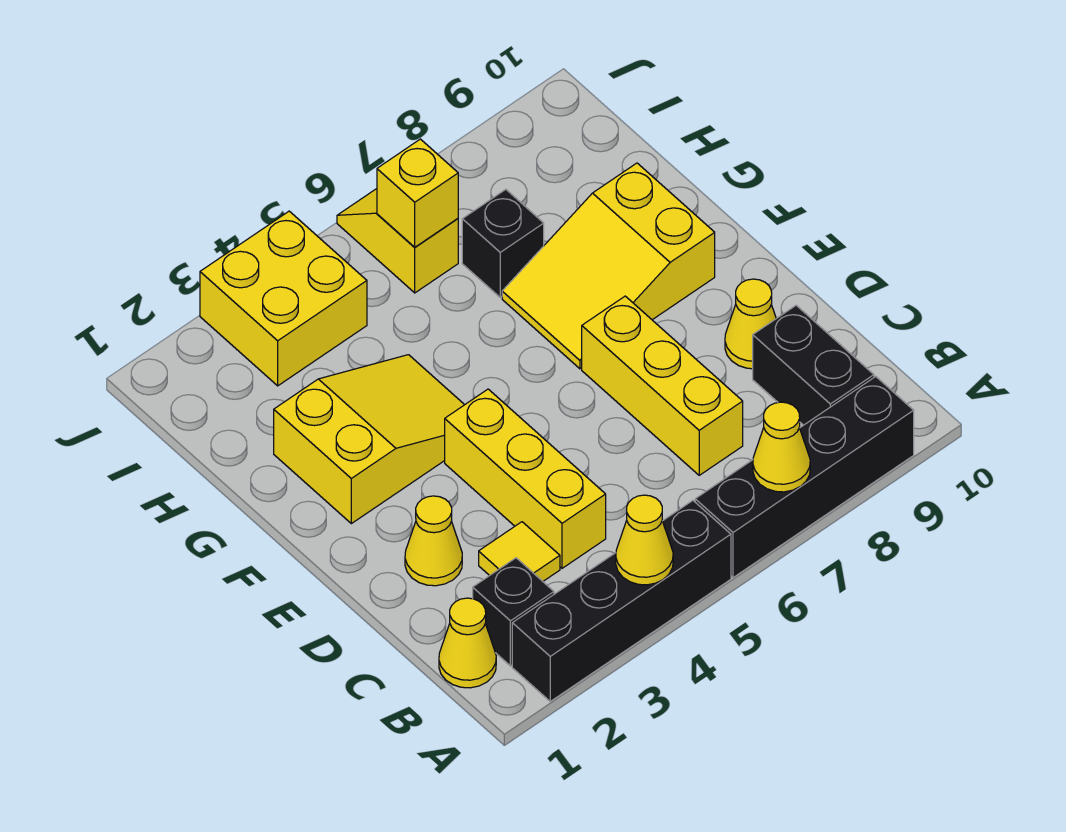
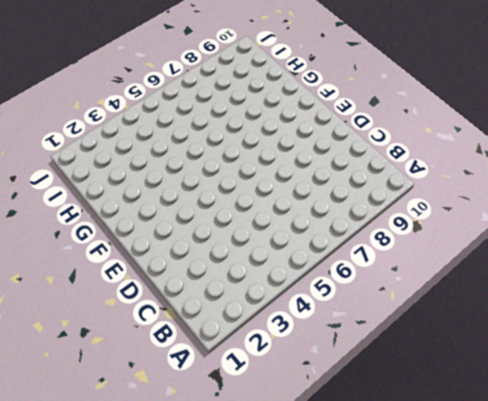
none -> black brick A2:A5 level 1
none -> black brick A6:A9 level 1
none -> yellow cone B1 level 1

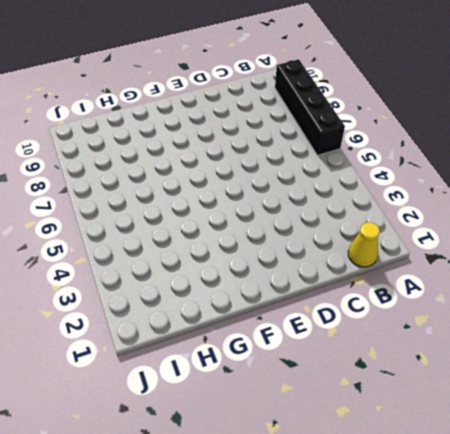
none -> black brick A2:A5 level 1
none -> black brick B2 level 1
none -> black brick B9:C9 level 1

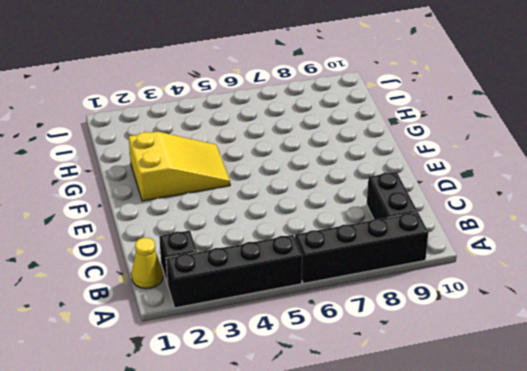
none -> yellow tile C3 level 1
none -> yellow brick C4:E4 level 1
none -> yellow brick C7:E7 level 1

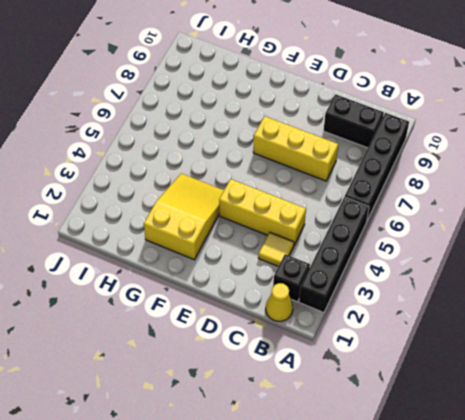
none -> yellow cone D2 level 1
none -> yellow cone D9 level 1
none -> yellow slope F7:G9 level 1 top 9

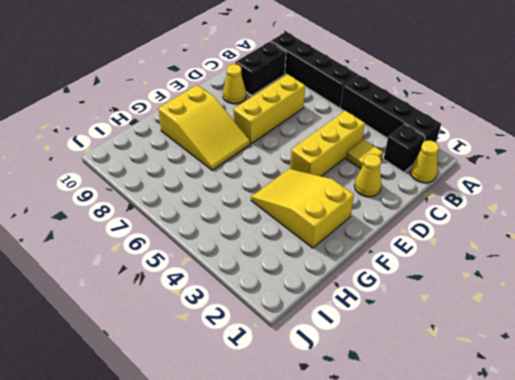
none -> black brick H7 level 1
none -> yellow brick I3:J4 level 1
none -> yellow slope I6:J6 level 1 top I

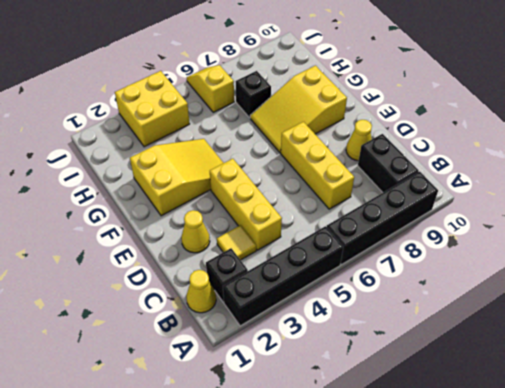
none -> yellow cone A4 level 2
none -> yellow cone A7 level 2
none -> yellow brick I6 level 2

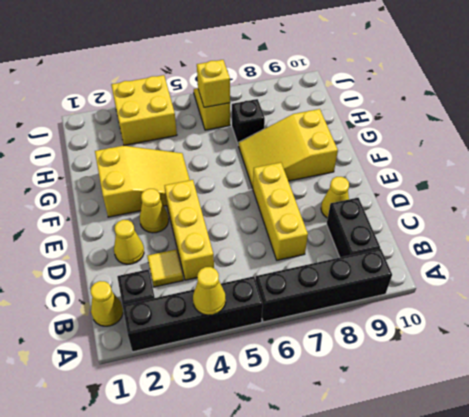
yellow cone E3 level 1 -> yellow cone A7 level 2

